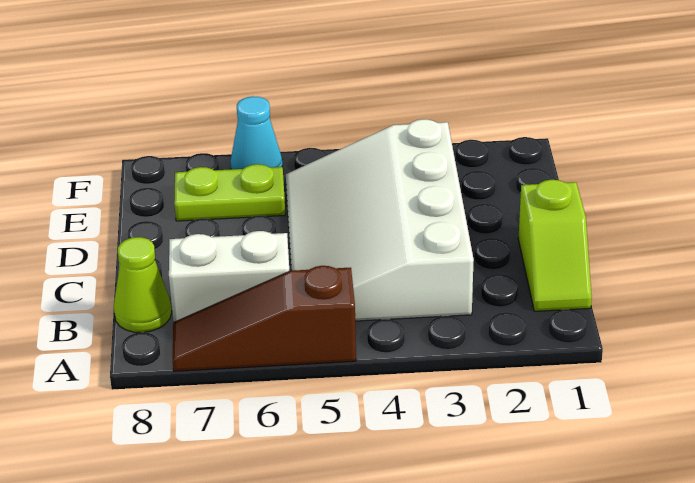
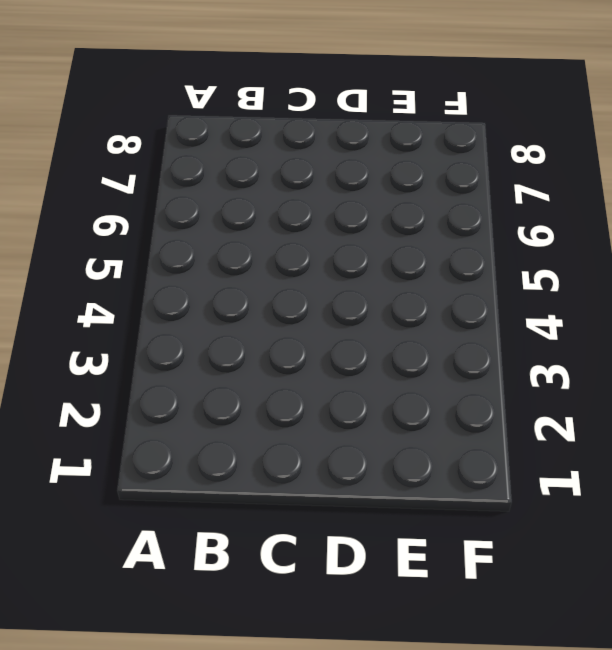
none -> brown slope A5:A7 level 1 top 5
none -> lime slope B1:C1 level 1 top C

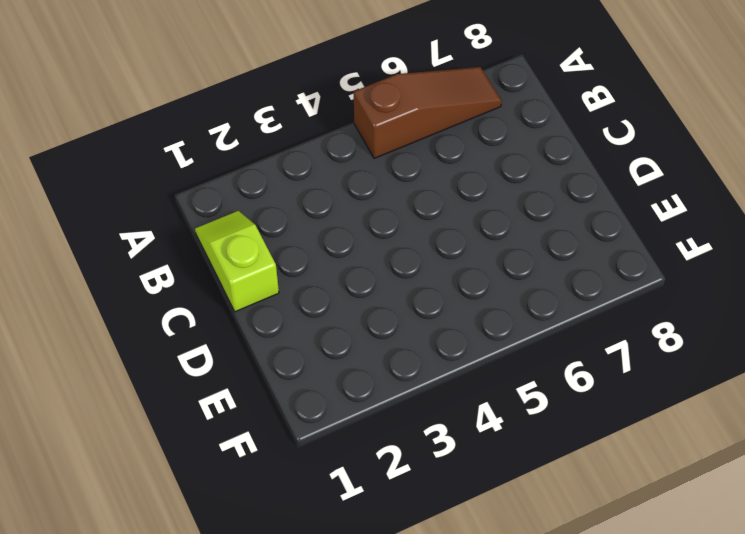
none -> white slope B3:E5 level 1 top 3
none -> white brick B6:B7 level 1

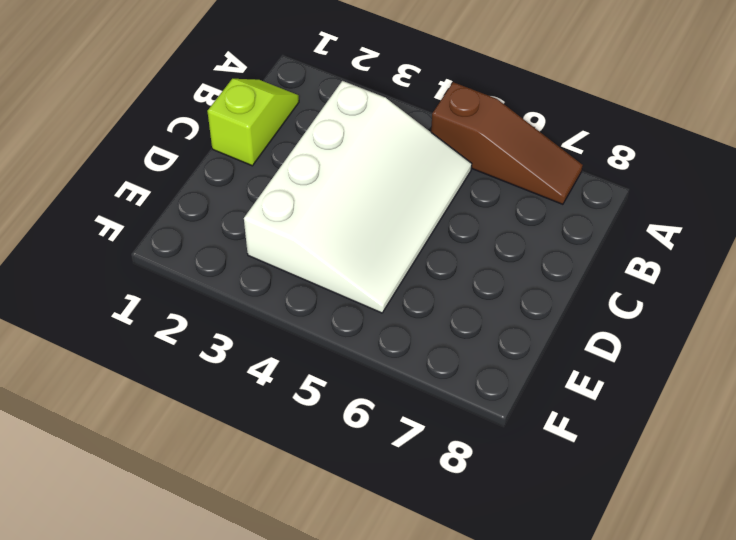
none -> white brick B6:B7 level 1
none -> lime cone B8 level 1

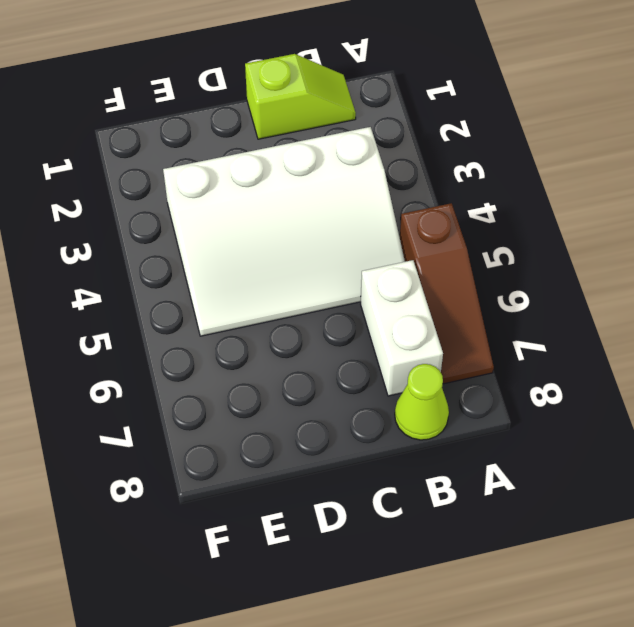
none -> lime plate E6:E7 level 1
none -> cyan cone F6 level 1

